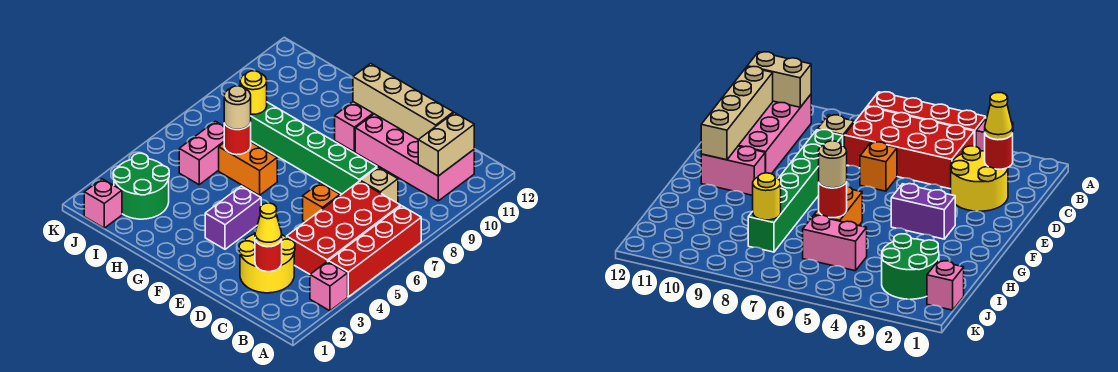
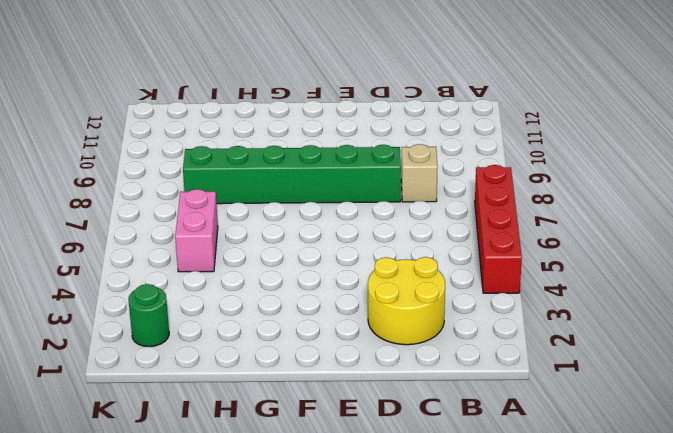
green round brick J2 level 1 -> green round brick I2:J3 level 1
none -> pink brick A3 level 1
none -> red brick B4:C7 level 1
none -> pink brick B10:E11 level 1

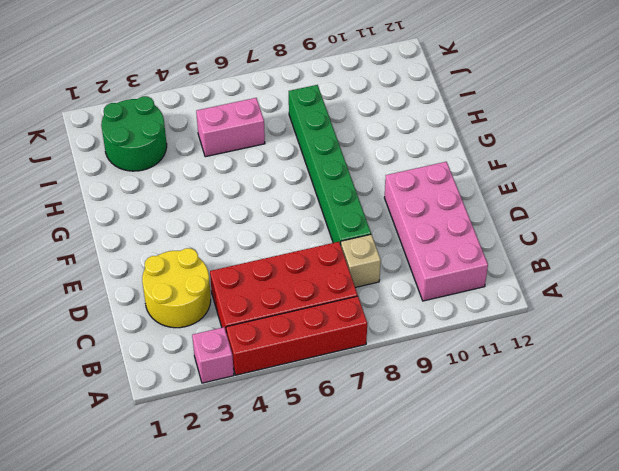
none -> orange brick D6 level 1
none -> purple brick F3:F4 level 1
none -> pink brick F10:F11 level 1

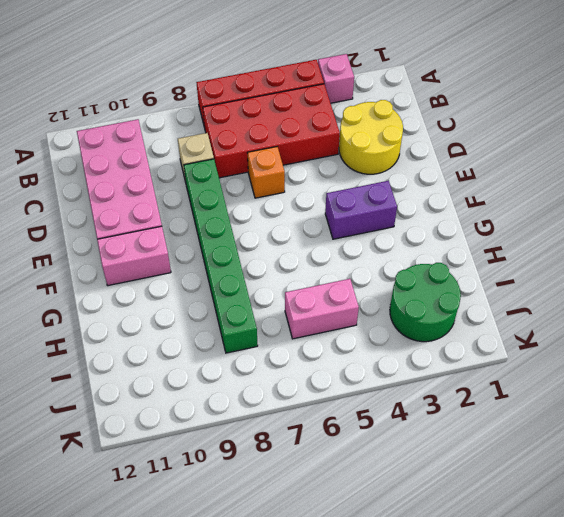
none -> orange brick G6:H6 level 1
none -> pink brick J1 level 1
none -> tan brick B10:B11 level 2

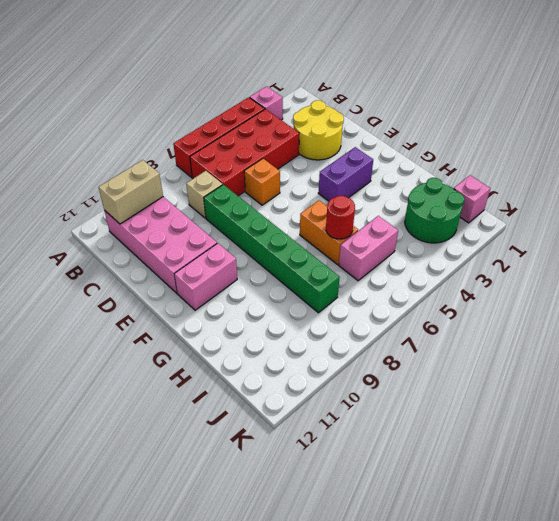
none -> red round brick C2 level 2
none -> tan brick C11:F11 level 2
none -> yellow round brick I8 level 2

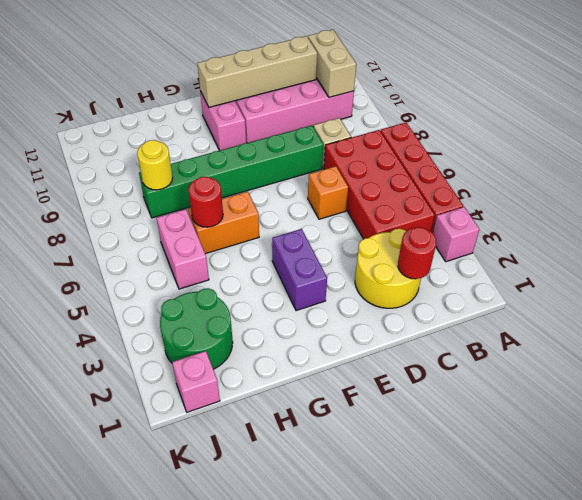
none -> yellow cone C2 level 3
none -> tan round brick H6 level 3

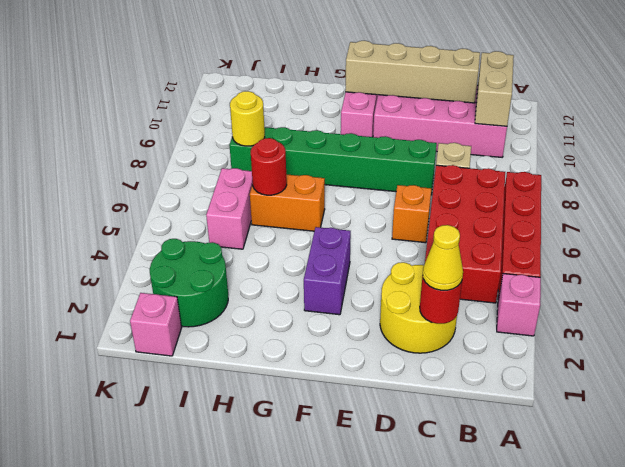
none -> tan round brick H6 level 3

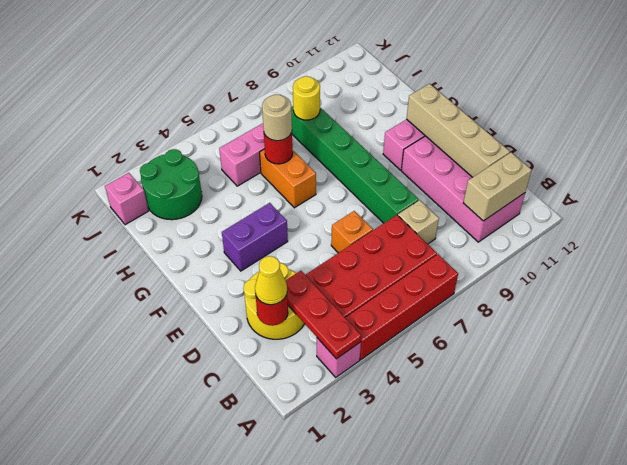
red plate A3:C3 level 2 -> none

